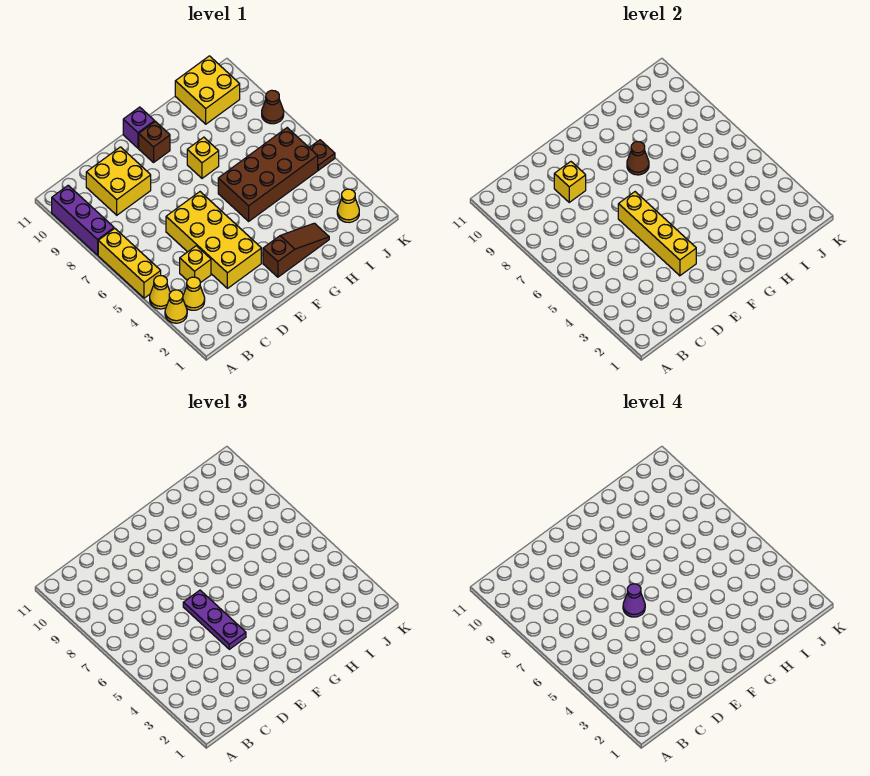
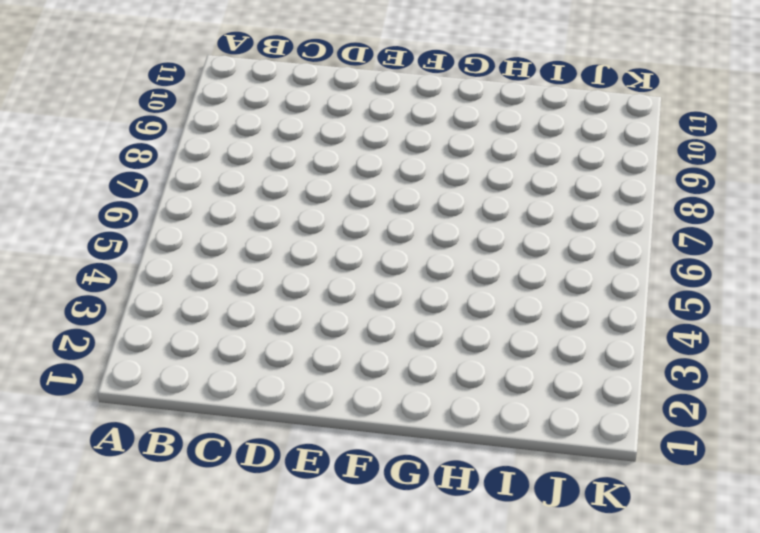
none -> yellow cone A3 level 1
none -> yellow cone A4 level 1
none -> yellow brick A5:A7 level 1

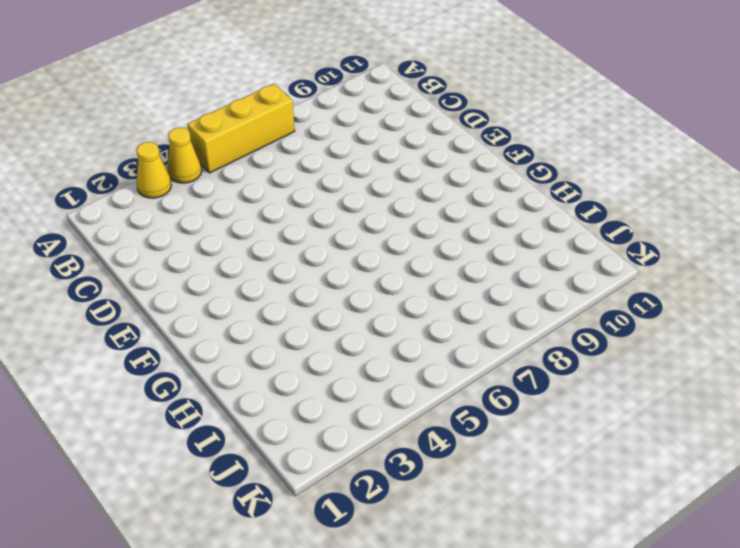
none -> purple brick A8:A10 level 1
none -> yellow cone B3 level 1
none -> yellow brick C4 level 1

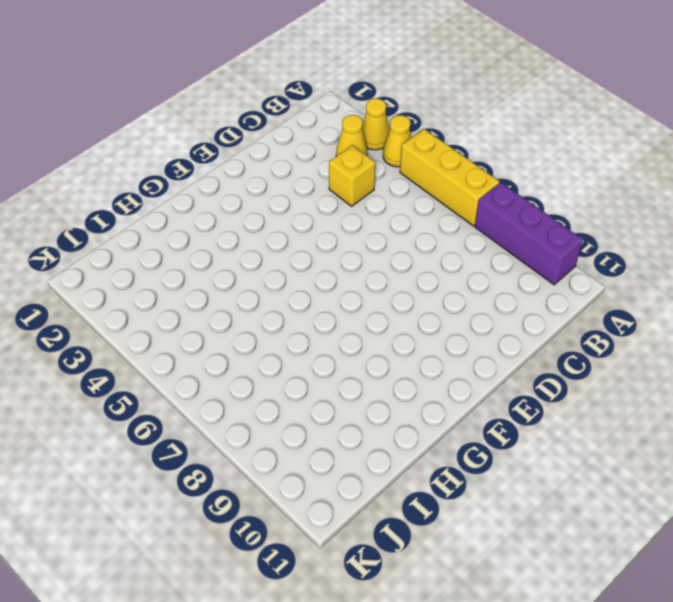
none -> yellow brick C9:D10 level 1
none -> yellow brick D3:E6 level 1
none -> brown slope F2:H2 level 1 top F

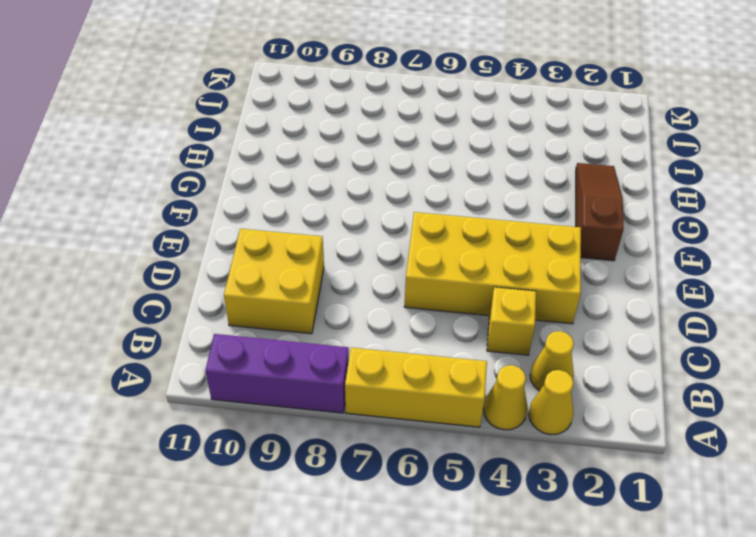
none -> brown brick F10 level 1
none -> purple brick F11 level 1
none -> brown brick G5:J6 level 1

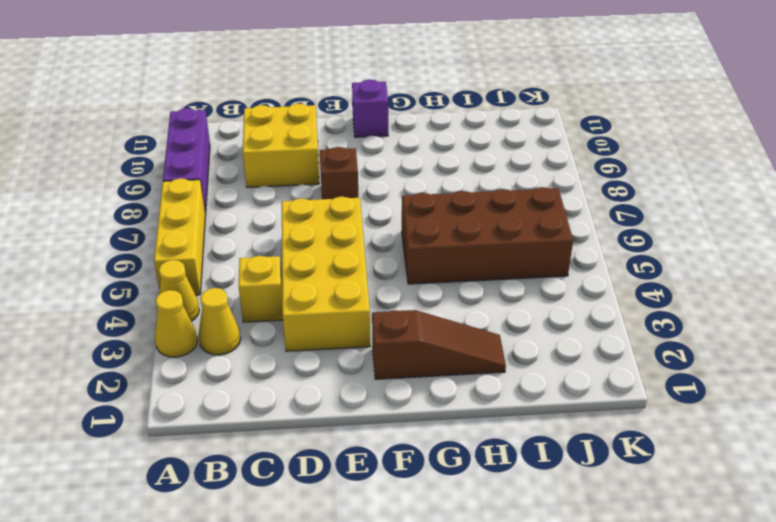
brown brick E8 level 1 -> brown brick F10 level 1
none -> yellow brick G8 level 1
none -> yellow brick I10:J11 level 1
none -> yellow cone J2 level 1

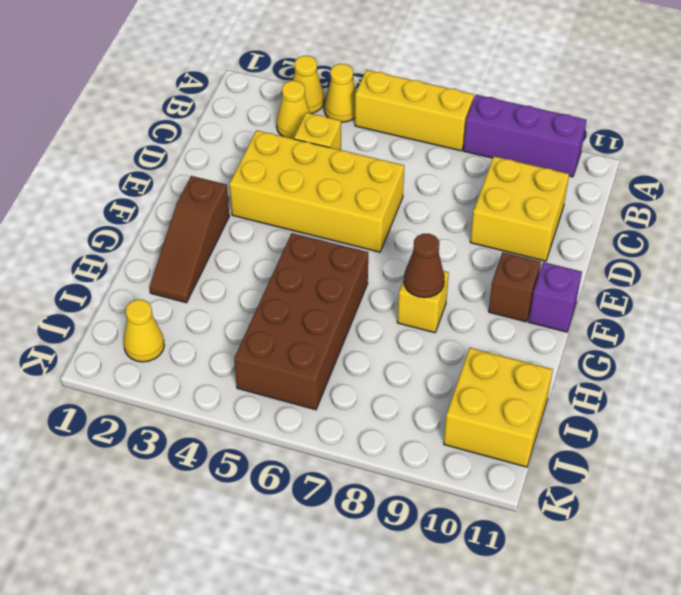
none -> brown plate K5 level 1
none -> brown cone K8 level 1
none -> yellow brick D9 level 2

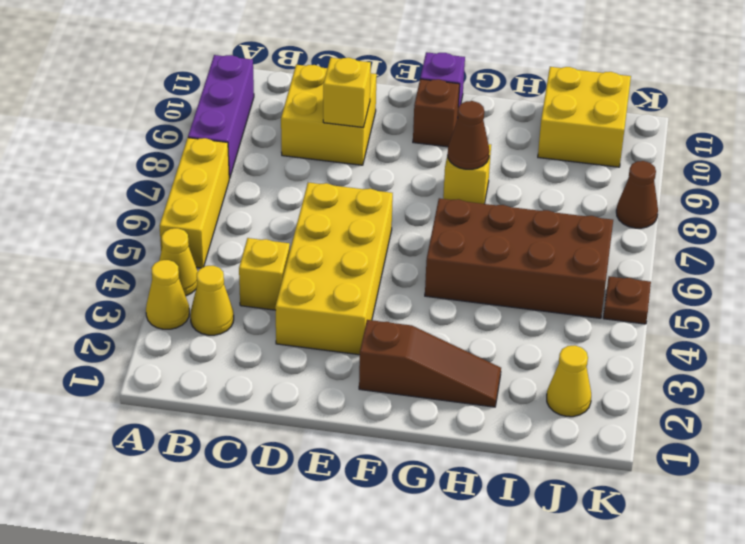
none -> yellow brick E3:E6 level 2
none -> purple plate E4:E6 level 3
none -> purple cone E6 level 4

